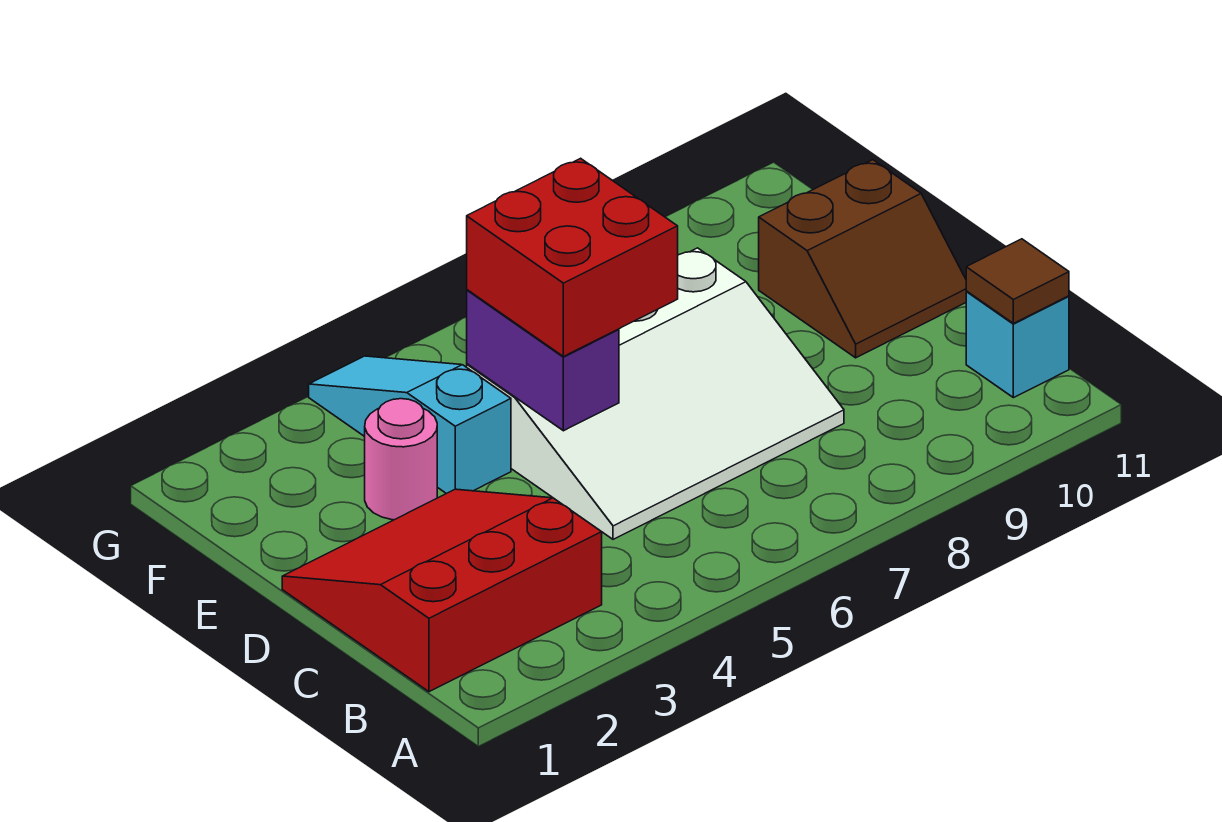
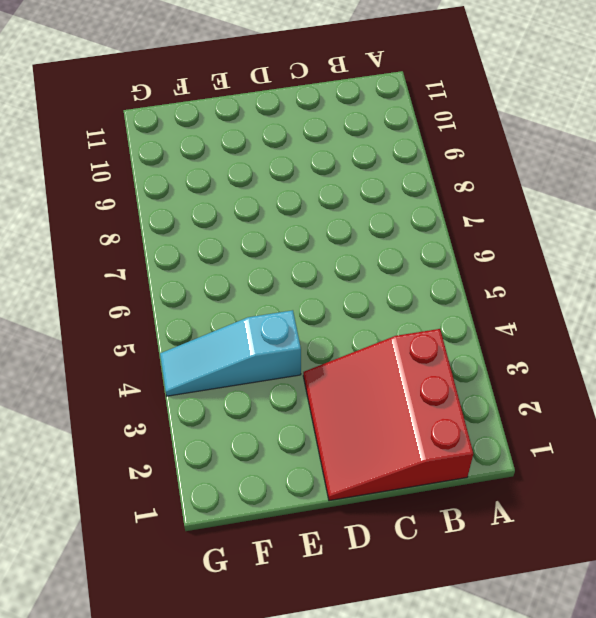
none -> cyan brick B11 level 1
none -> white slope C5:E8 level 1 top E

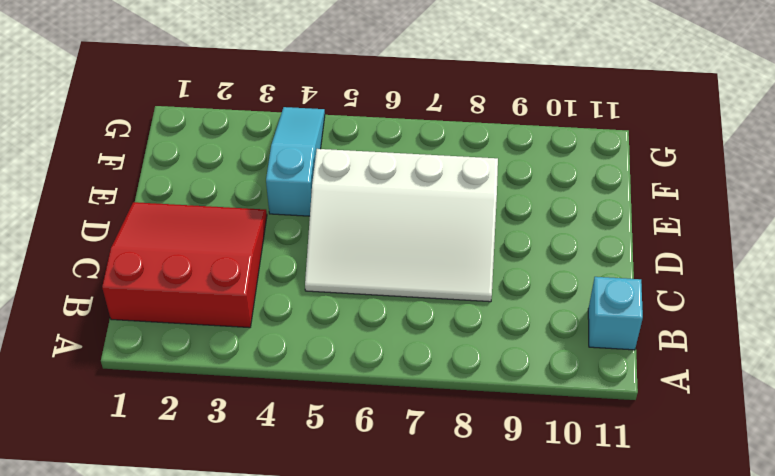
none -> brown slope D10:E11 level 1 top E
none -> pink round brick E3 level 1

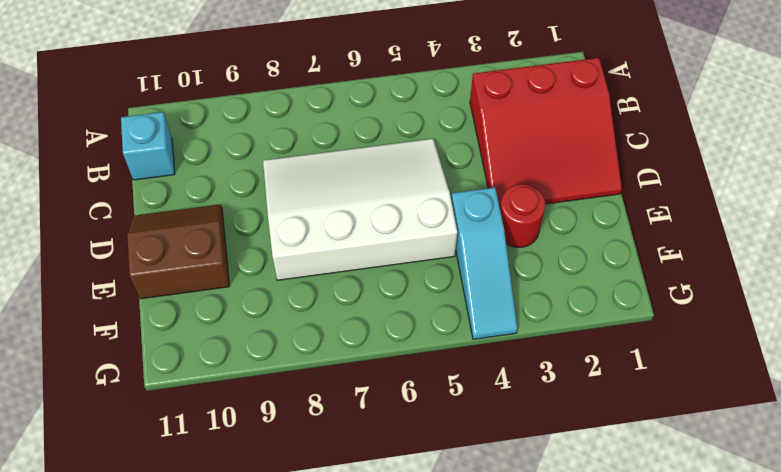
red round brick E3 level 1 -> pink round brick E3 level 1
none -> brown tile B11 level 2
none -> purple brick D5:E5 level 2

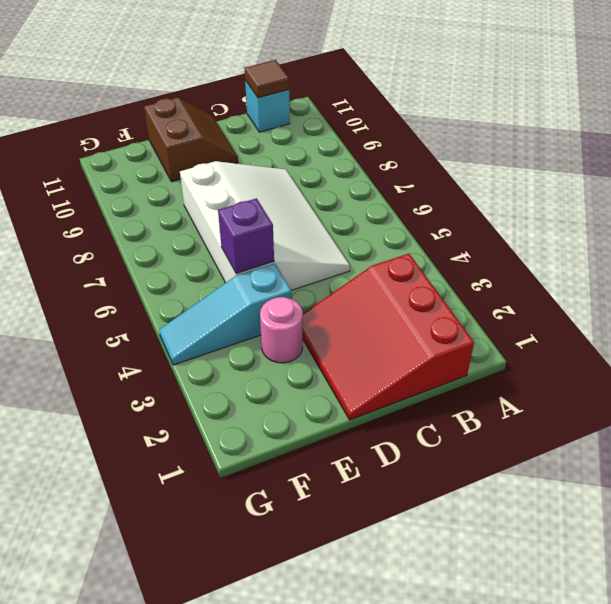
purple brick E5 level 2 -> purple brick D5:E5 level 2
none -> red brick D5:E6 level 3

